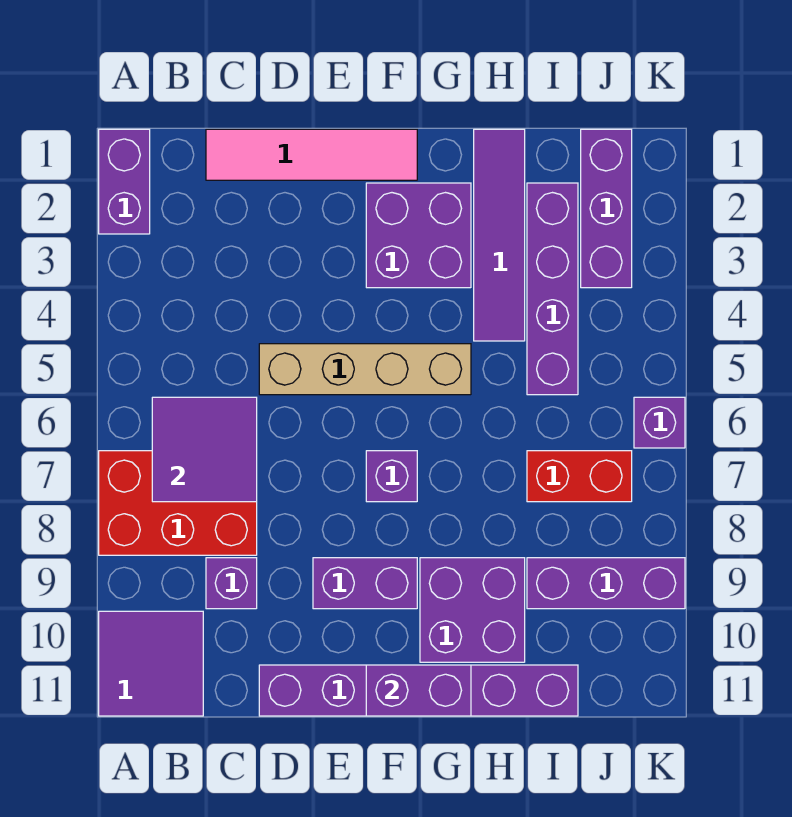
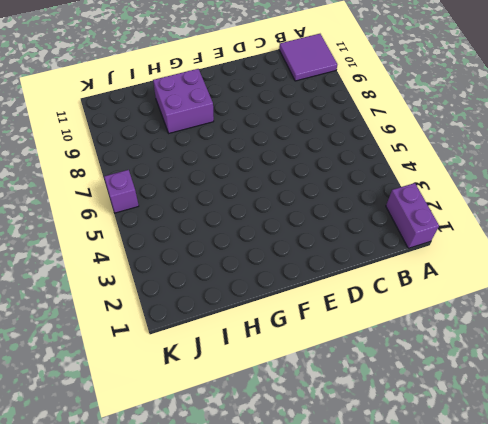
none -> red brick A7:C8 level 1
none -> pink tile C1:F1 level 1
none -> purple brick C9 level 1

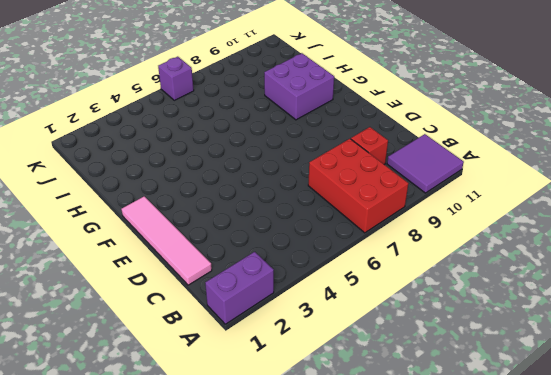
red brick C9 level 1 -> purple brick C9 level 1
none -> tan brick D5:G5 level 1
none -> purple brick D11:I11 level 1
none -> purple brick E9:F9 level 1

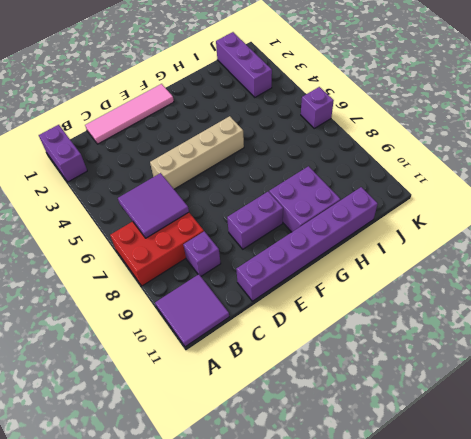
none -> purple brick F2:G3 level 1
none -> purple brick F7 level 1
none -> purple tile H1:H4 level 1

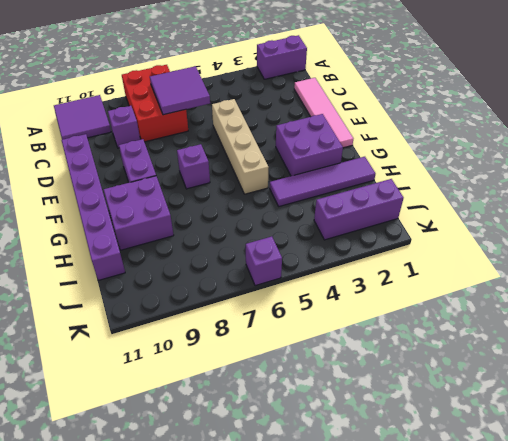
none -> purple brick I2:I5 level 1
none -> red brick I7:J7 level 1
none -> purple brick I9:K9 level 1

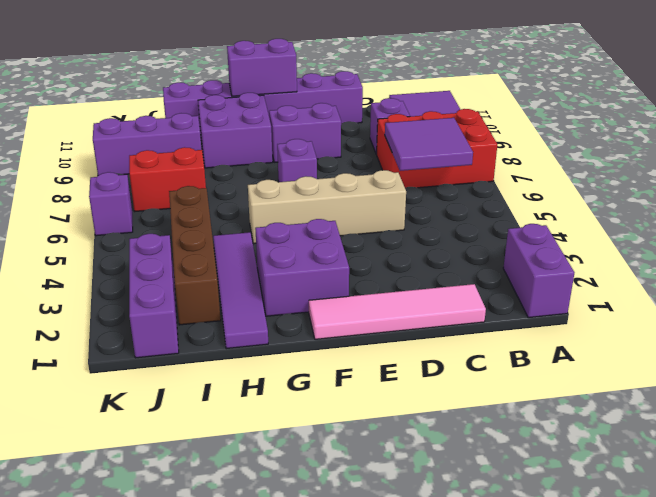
brown brick I2:I5 level 1 -> purple brick I2:I5 level 1

